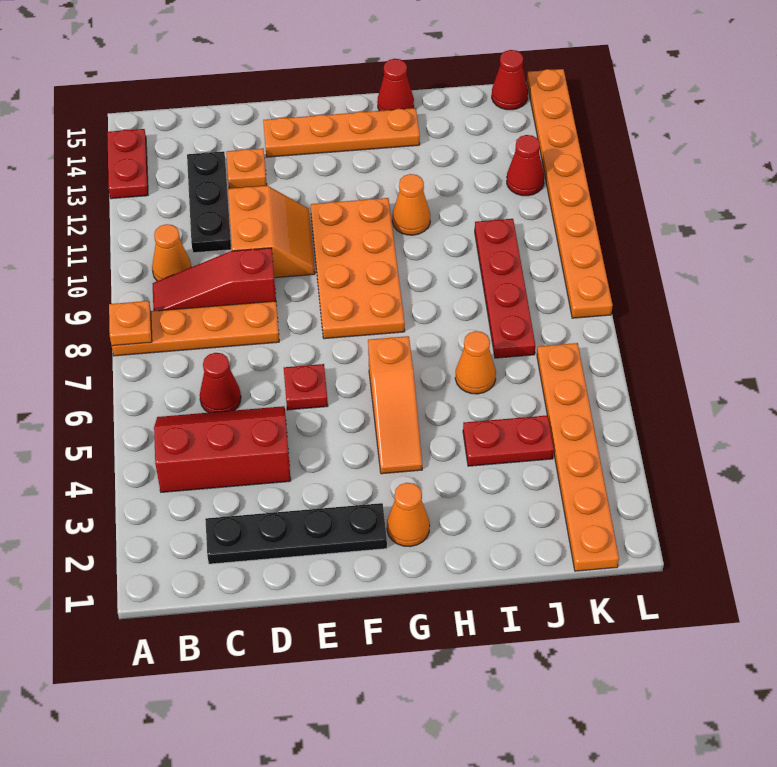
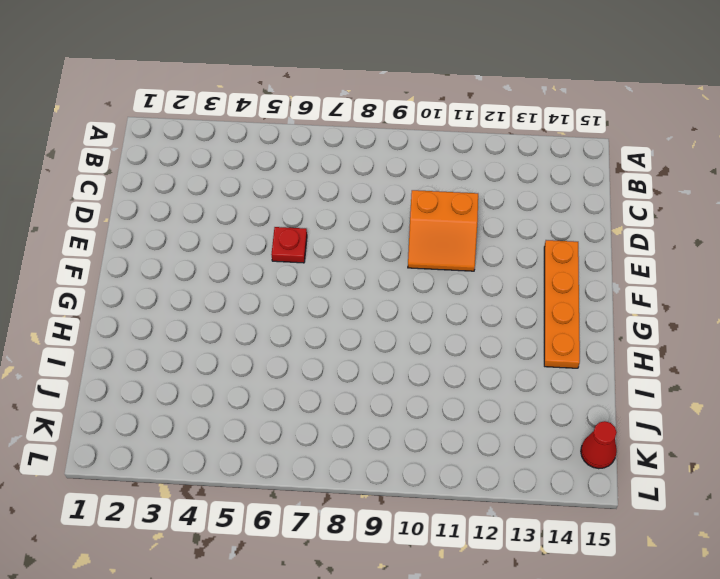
none -> orange plate A8:D8 level 1
none -> red plate A13:A14 level 1
none -> red slope B4:D5 level 1 top 4

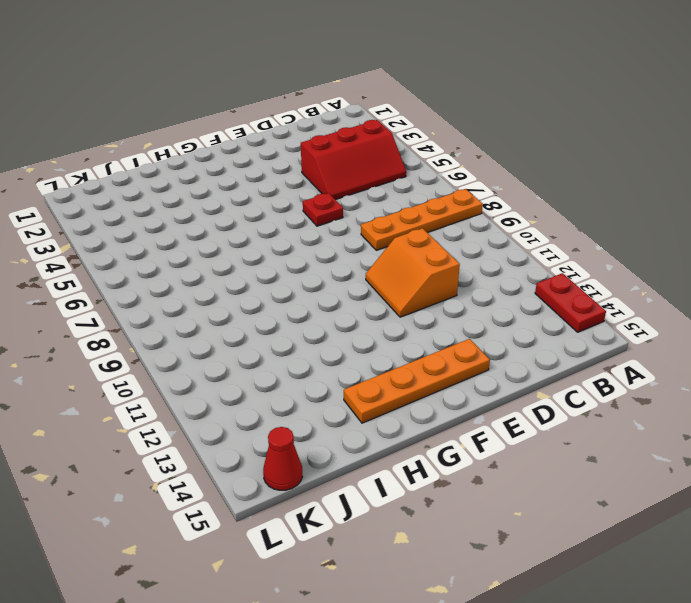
none -> red slope B9:D9 level 1 top D
none -> orange cone B10 level 1
none -> black plate C2:F2 level 1

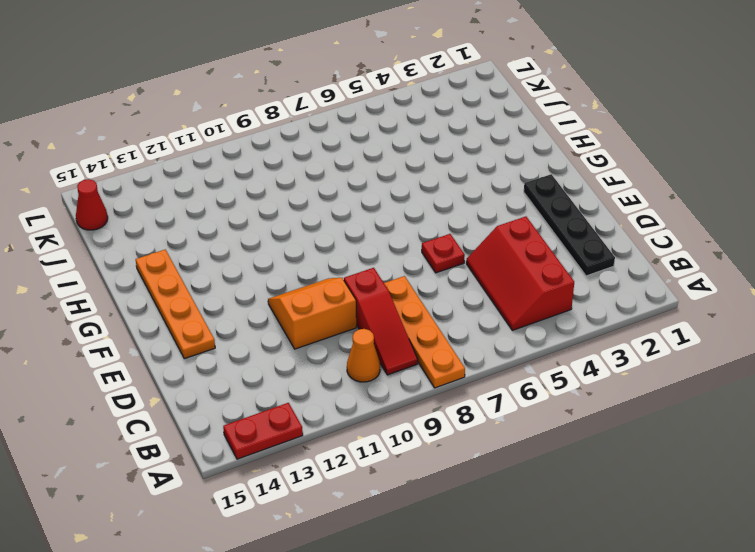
none -> red cone C6 level 1
none -> black plate C11:C13 level 1
none -> orange plate D13 level 1

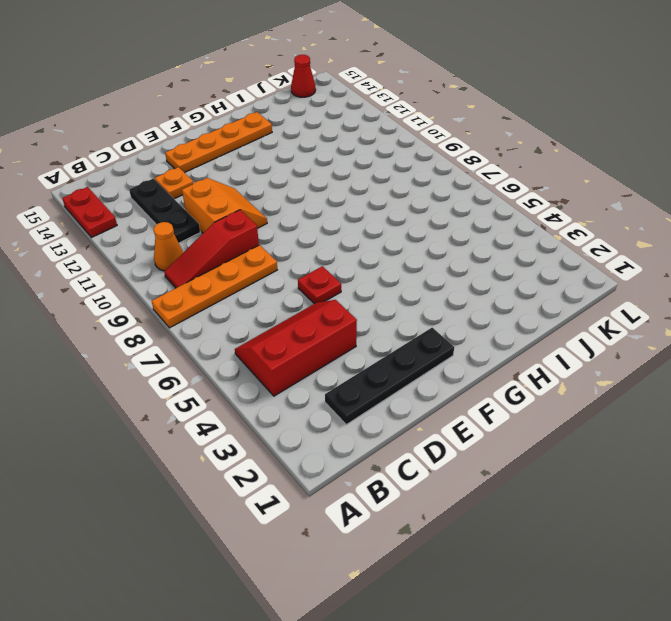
none -> red cone C6 level 1
none -> orange plate F8:G11 level 1
none -> orange cone G2 level 1

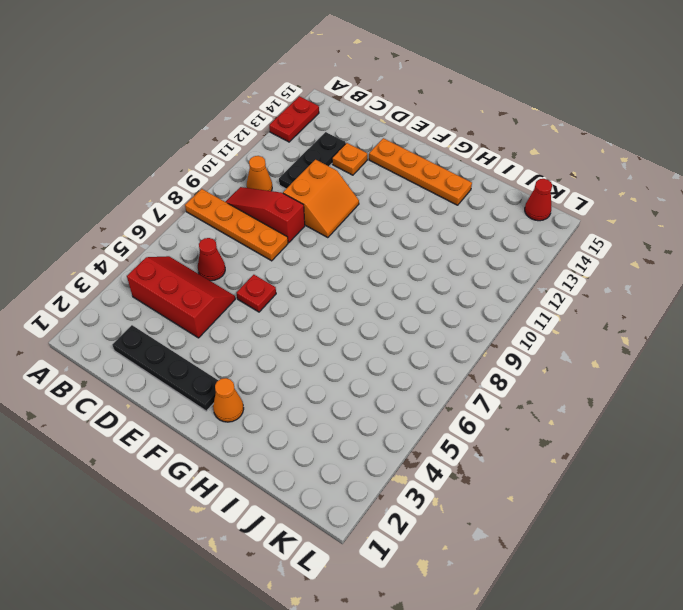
none -> orange plate F8:G11 level 1
none -> orange slope G4:G6 level 1 top 6
none -> orange cone H11 level 1

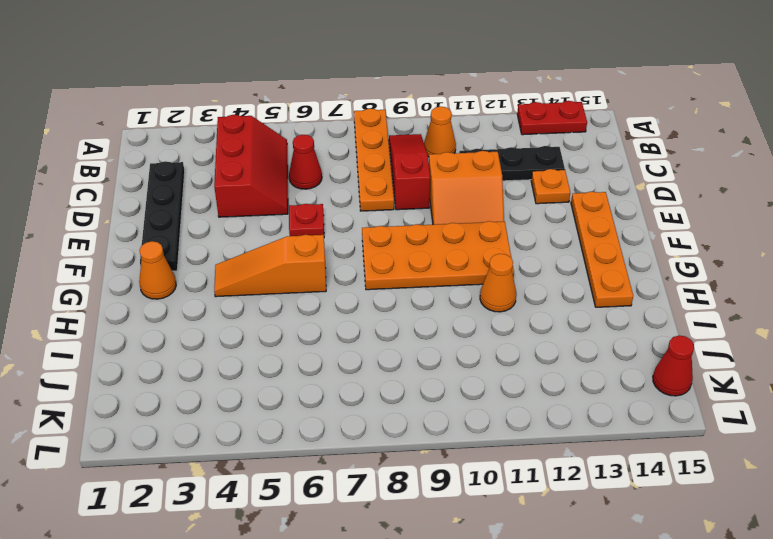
none -> red cone H15 level 1
none -> red plate I4:J4 level 1
none -> orange cone I6 level 1

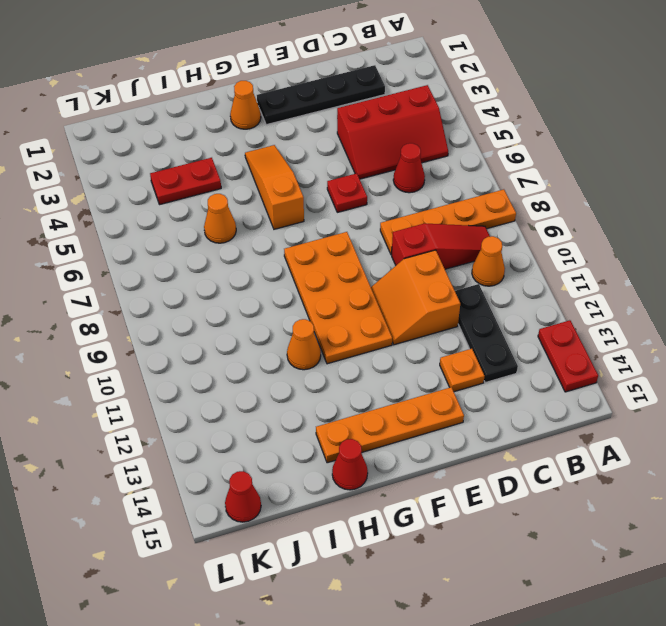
none -> red plate J7:J10 level 1
none -> orange plate K1:K6 level 1
none -> red cone K12 level 1

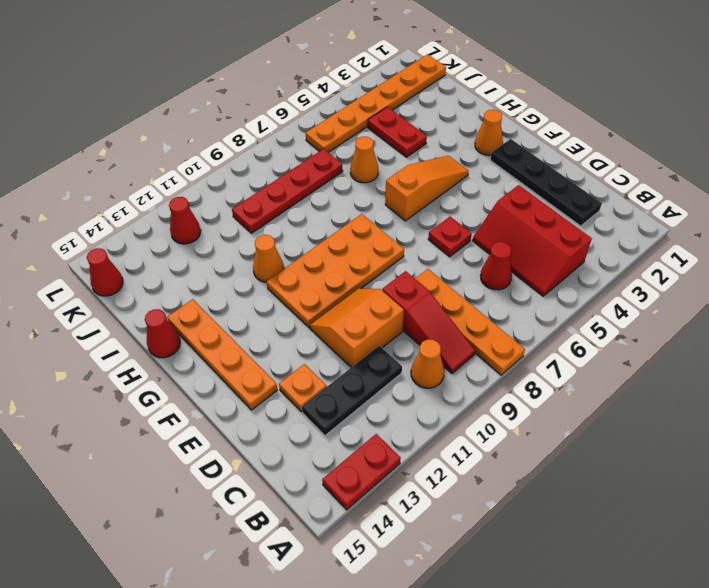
none -> orange plate L8:L15 level 1
none -> orange plate A8 level 2

